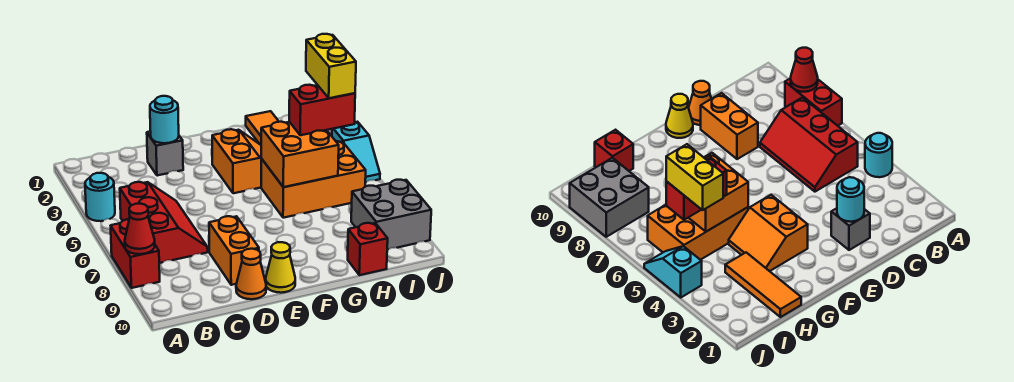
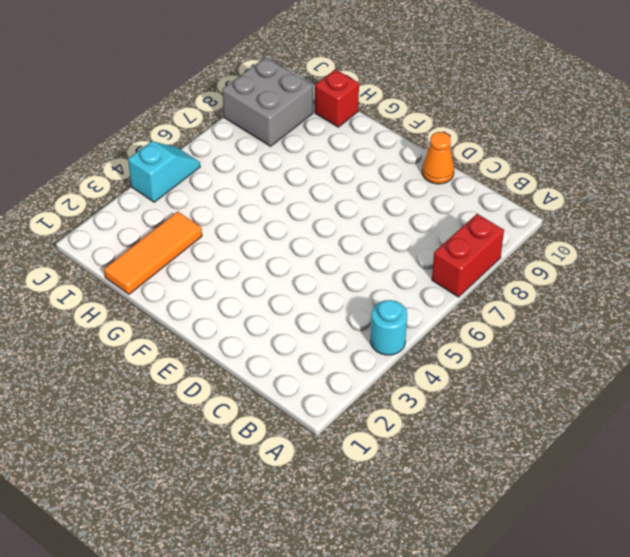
none -> red slope B5:C7 level 1 top B
none -> grey brick D2 level 1
none -> orange brick D8:D9 level 1

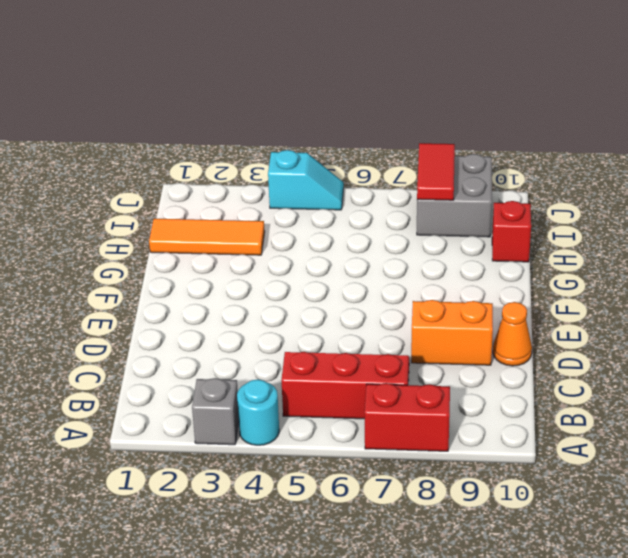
grey brick A3 level 1 -> grey brick D2 level 1
red tile I8:J8 level 2 -> none
none -> yellow cone E10 level 1
none -> orange slope F3:G4 level 1 top F
none -> orange brick G5:I6 level 1

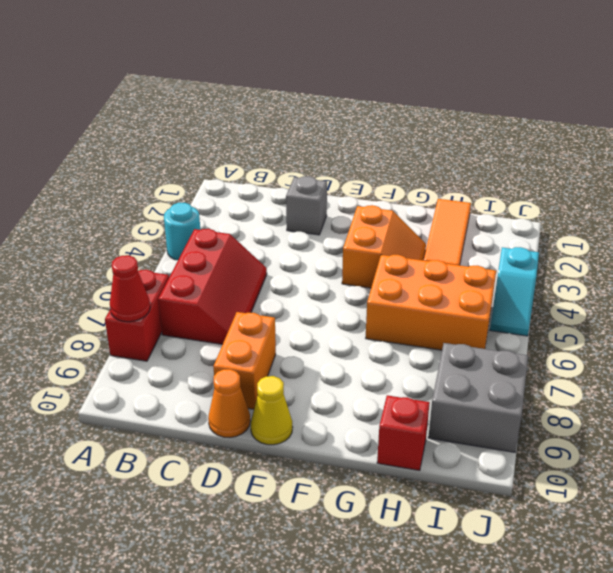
none -> cyan round brick D2 level 2
none -> orange brick G5:H6 level 2
none -> red brick H5:I5 level 3

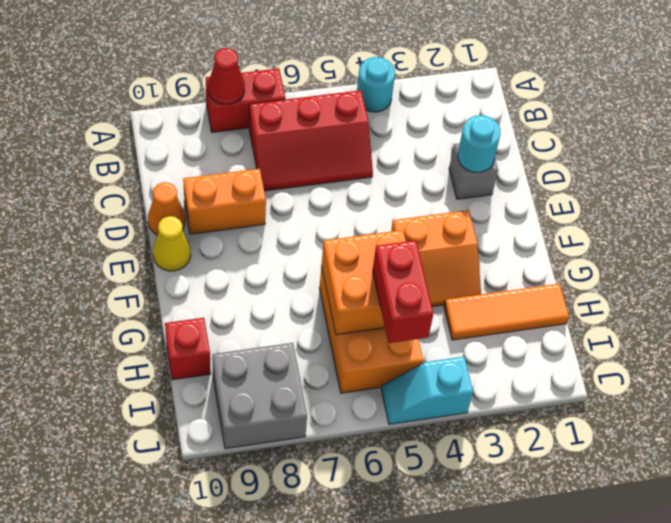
none -> yellow brick I4:I5 level 4

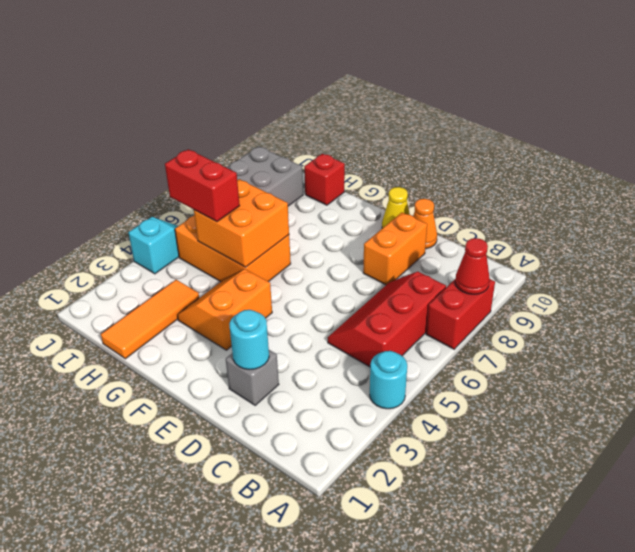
none -> yellow brick I4:I5 level 4

